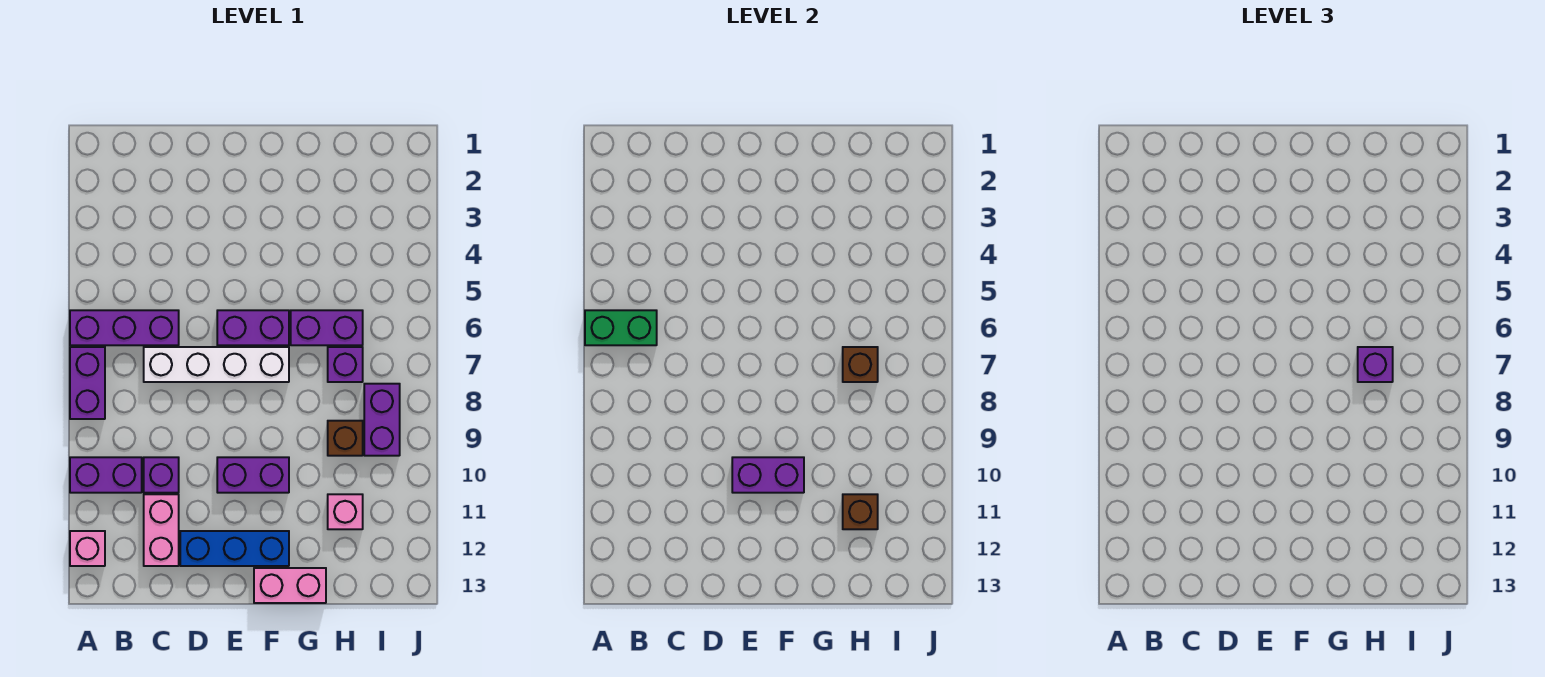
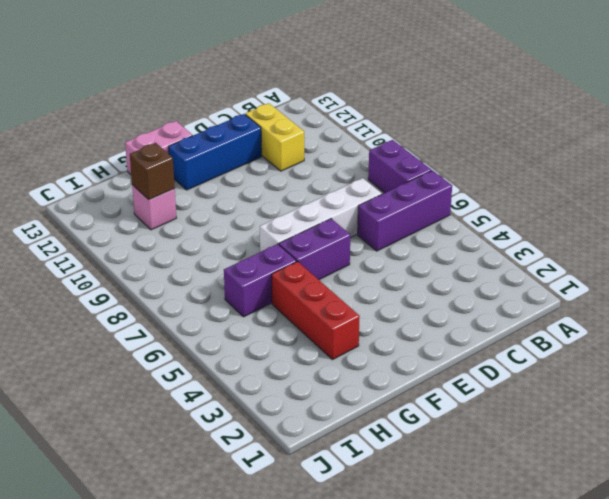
yellow brick C11:C12 level 1 -> pink brick C11:C12 level 1
red brick G3:G5 level 1 -> none
none -> purple brick A10:B10 level 1
none -> pink brick A12 level 1
none -> purple brick C10 level 1

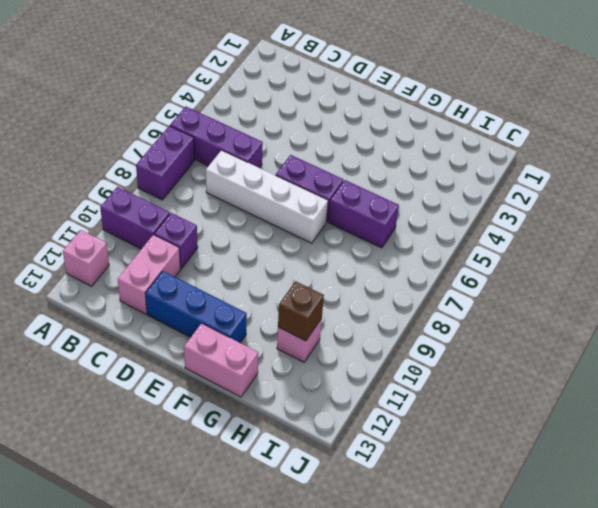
none -> purple brick E10:F10 level 1
none -> purple brick H7 level 1
none -> brown brick H9 level 1

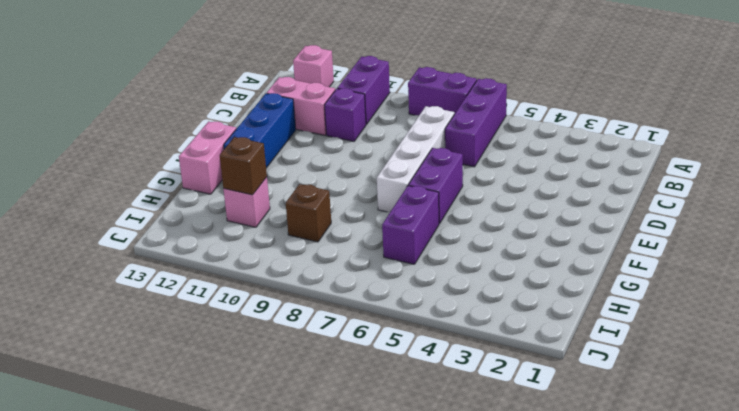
none -> purple brick E10:F10 level 1
none -> purple brick H7 level 1
none -> purple brick I8:I9 level 1

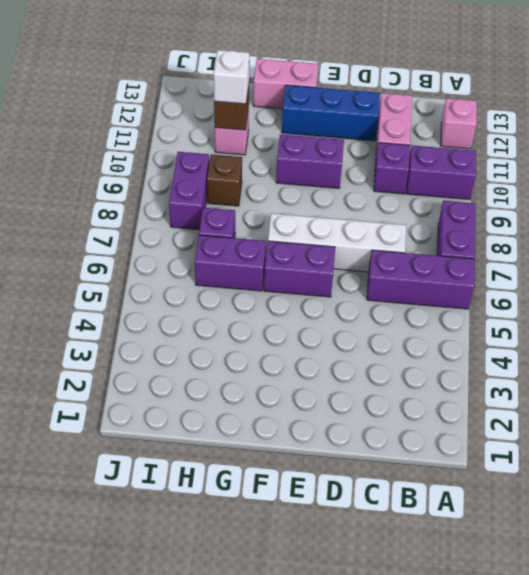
white brick H11 level 3 -> none
none -> green brick A6:B6 level 2
none -> purple brick E10:F10 level 2
none -> brown brick H7 level 2

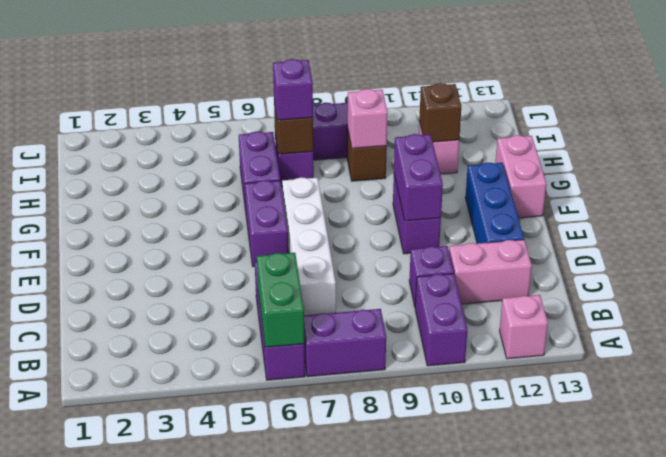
pink brick H9 level 2 -> none

